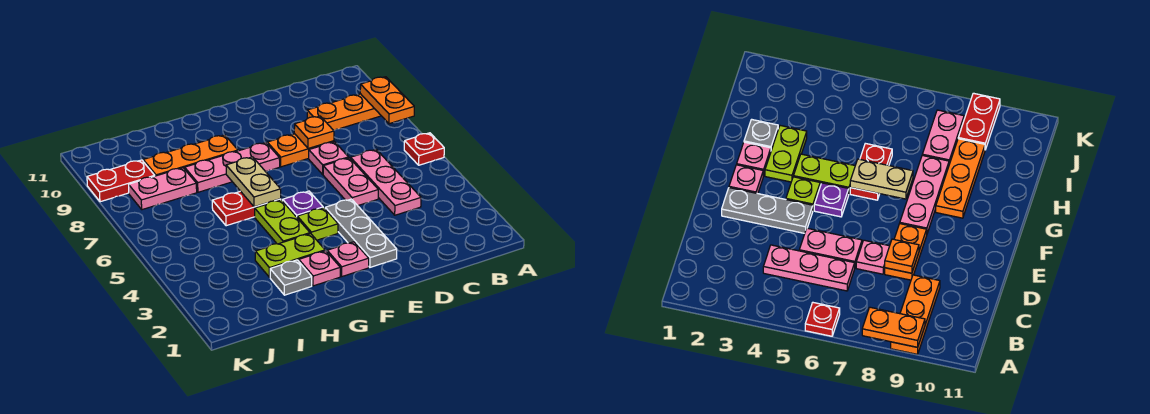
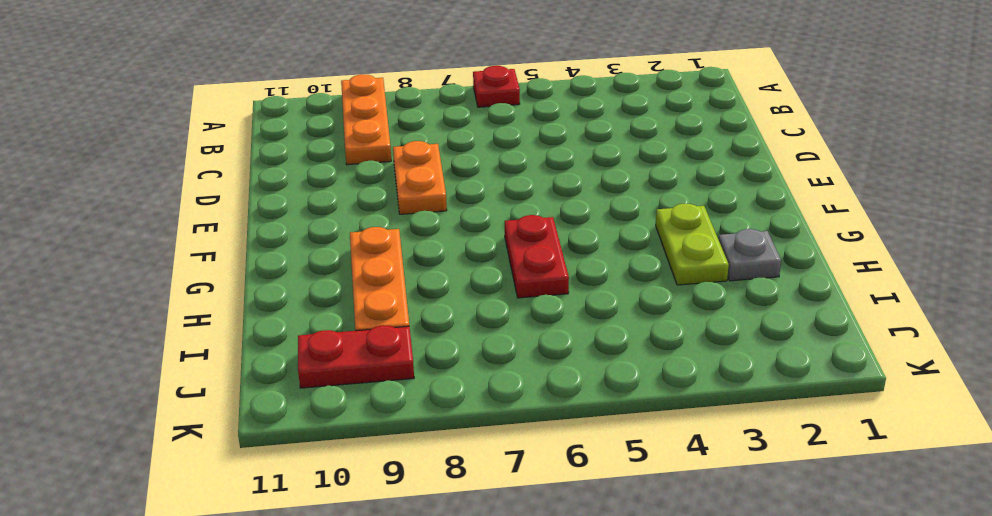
red plate J9:J10 level 1 -> red plate J9:K9 level 1
none -> pink plate C4:C6 level 1
none -> pink plate D5:D6 level 1
none -> pink plate D7 level 1

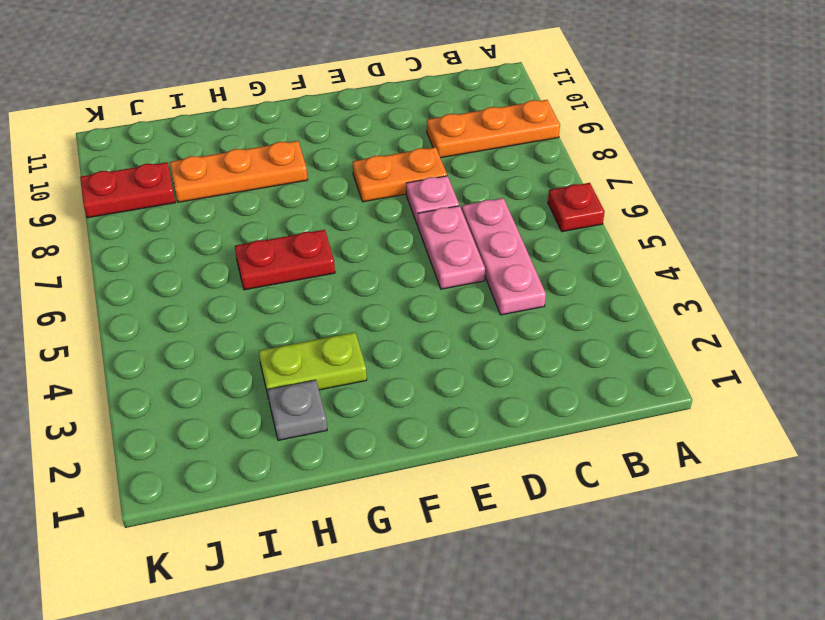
none -> grey plate E2:E4 level 1
none -> pink plate F2 level 1
none -> lime plate F4 level 1

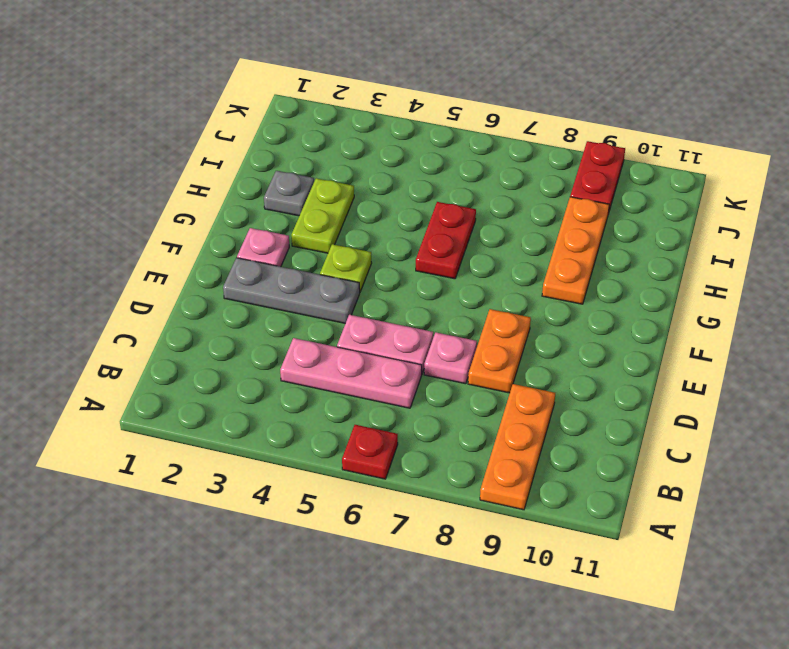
none -> purple plate F5 level 1
none -> pink plate F8:H8 level 1
none -> pink plate G2 level 1

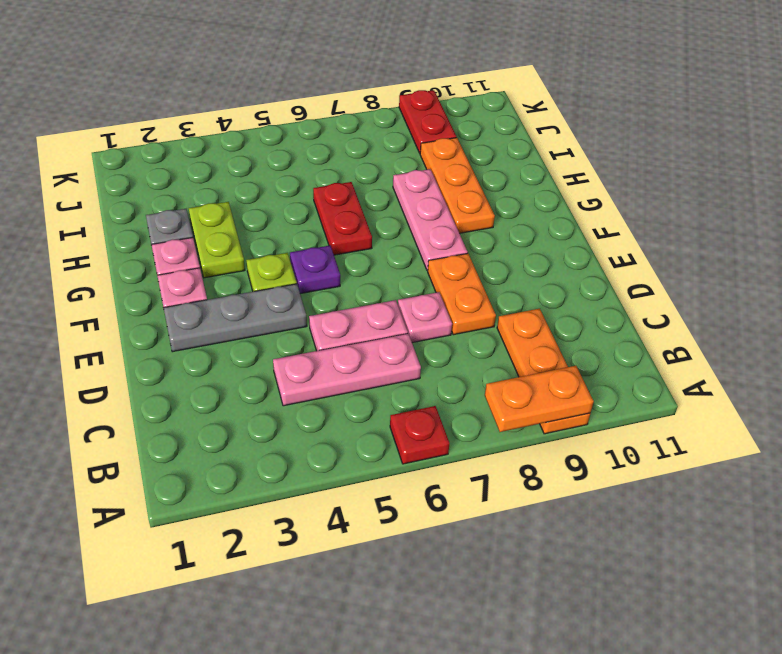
none -> lime plate G4:G5 level 1
none -> pink plate I8:J8 level 1
none -> orange plate D8 level 2

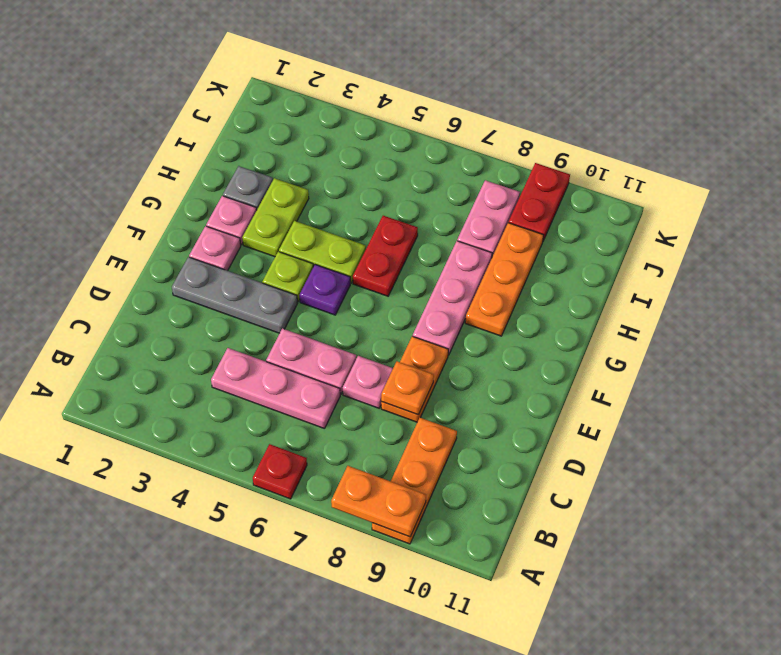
none -> tan plate G6:G7 level 2

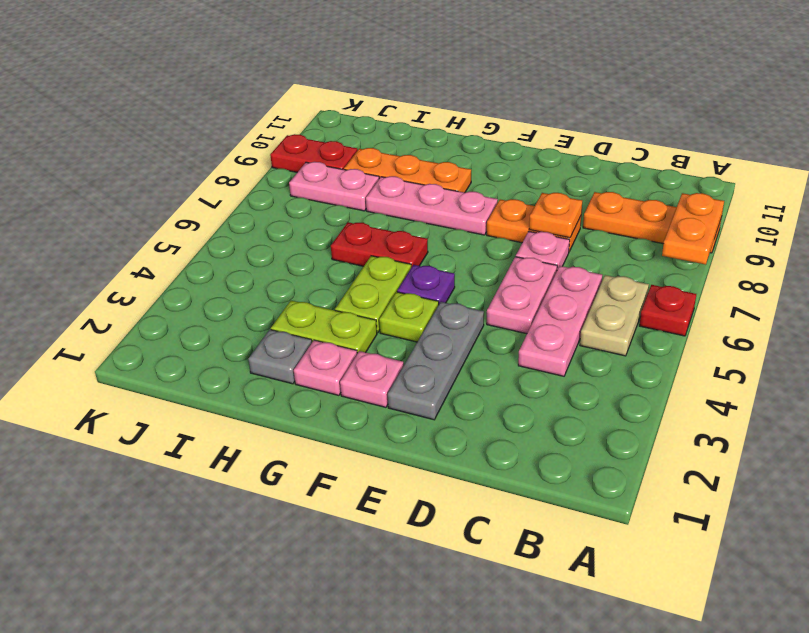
tan plate B5:B6 level 1 -> tan plate G6:G7 level 2

